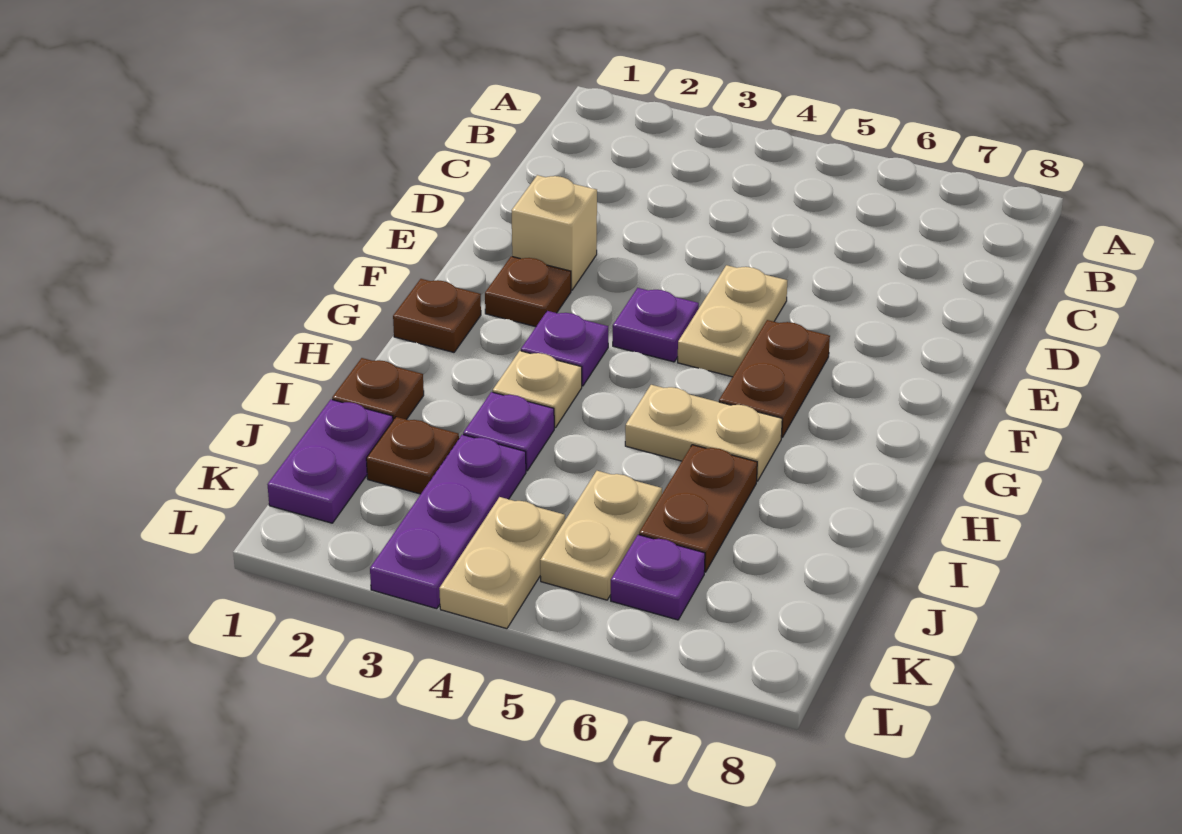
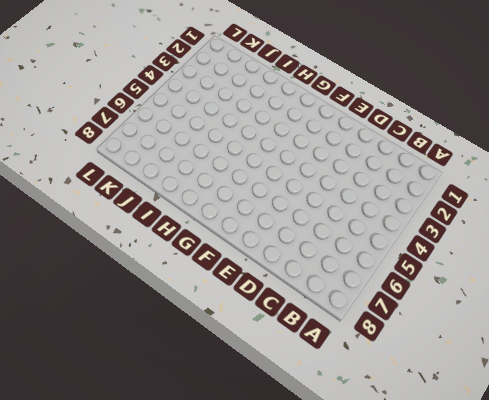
none -> tan brick E2 level 1
none -> tan plate E5:F5 level 1
none -> brown plate F2 level 1

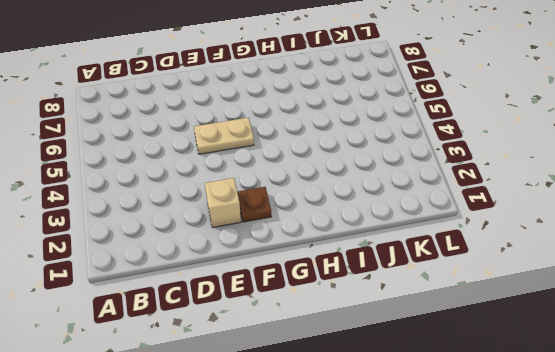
none -> purple plate F4 level 1
none -> brown plate F6:G6 level 1
none -> brown plate G1 level 1

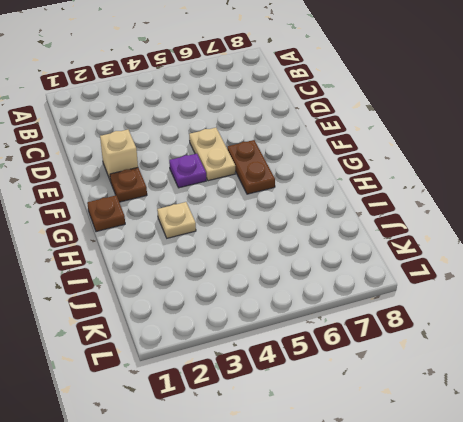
none -> purple plate G3 level 1
none -> tan plate H5:H6 level 1
none -> brown plate I1 level 1

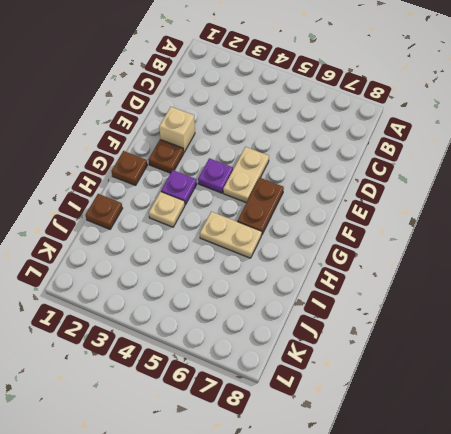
none -> purple plate I3 level 1
none -> brown plate I6:J6 level 1
none -> purple plate J1:K1 level 1

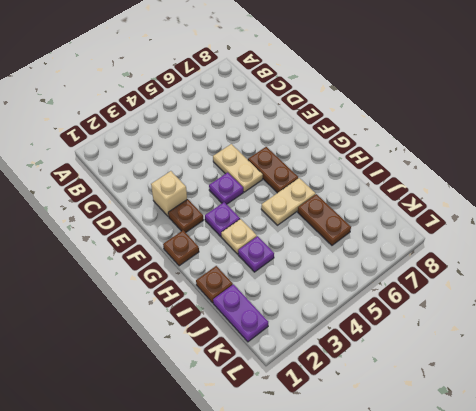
none -> brown plate J2 level 1
none -> purple plate J3:L3 level 1
none -> tan plate J5:K5 level 1

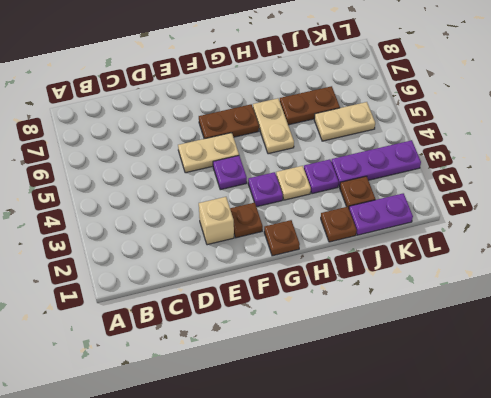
none -> tan plate K4:L4 level 1
none -> purple plate K6 level 1

